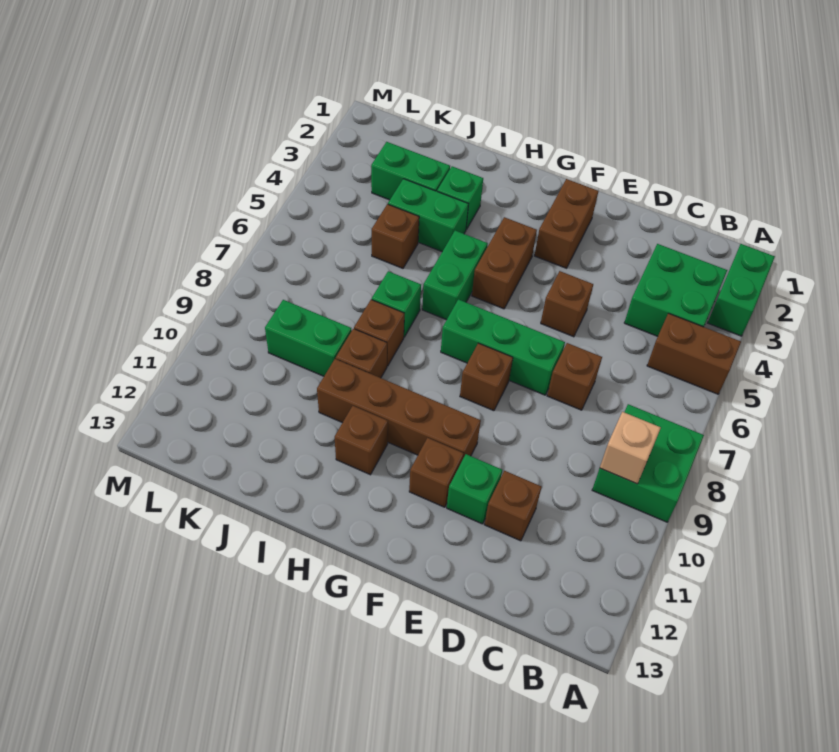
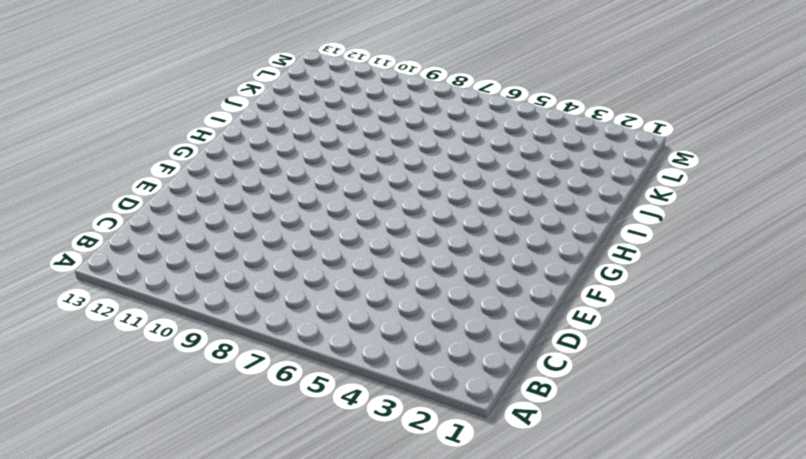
none -> green brick A2:A3 level 1
none -> brown brick A5:B5 level 1
none -> green brick A8:B9 level 1

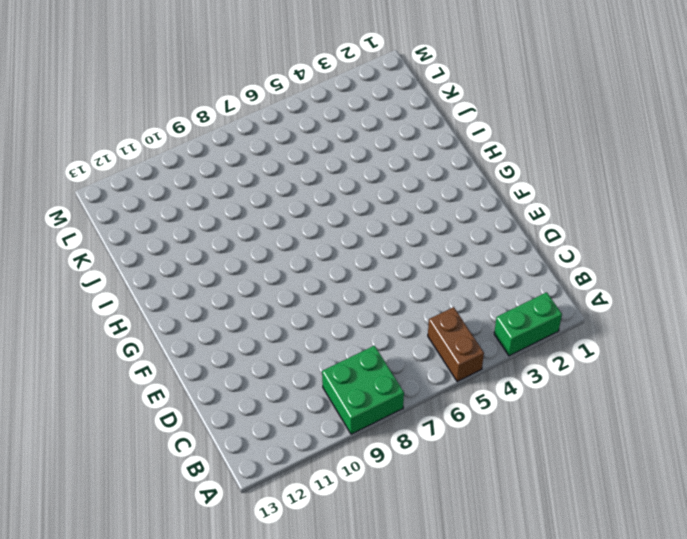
none -> green brick B3:C4 level 1
none -> brown brick D7 level 1
none -> brown brick D11 level 1

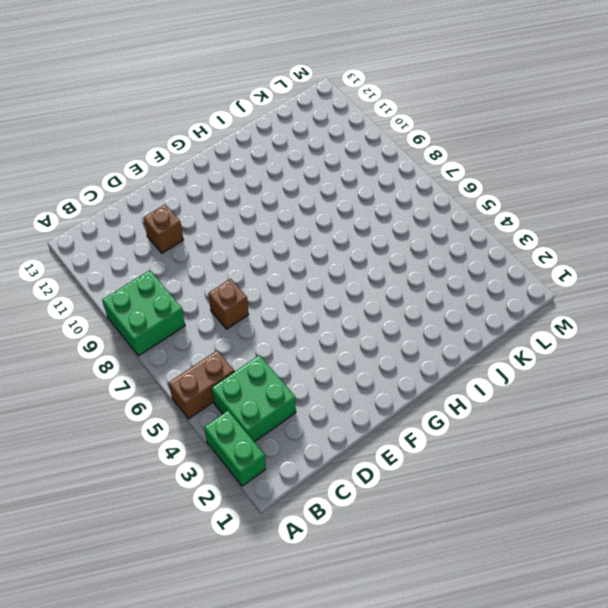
none -> brown brick E5 level 1
none -> green brick E7:G7 level 1
none -> green brick E11 level 1

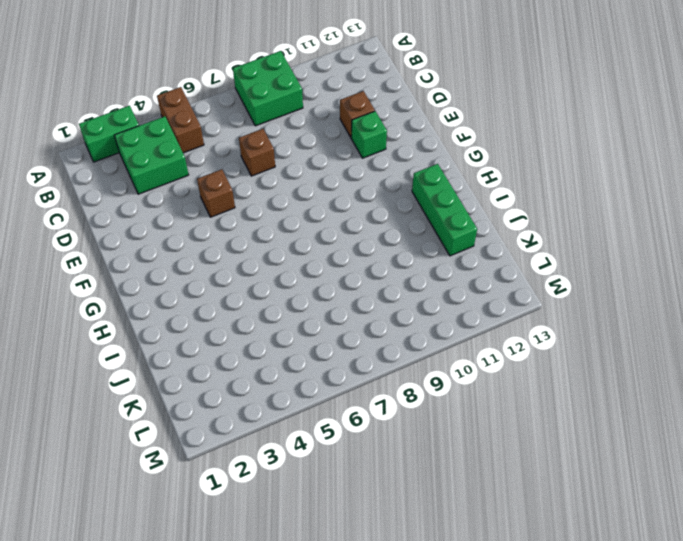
green brick H12:J12 level 1 -> green brick E7:G7 level 1
none -> brown brick F2:F3 level 1
none -> brown brick F8 level 1
none -> brown brick F10:I10 level 1

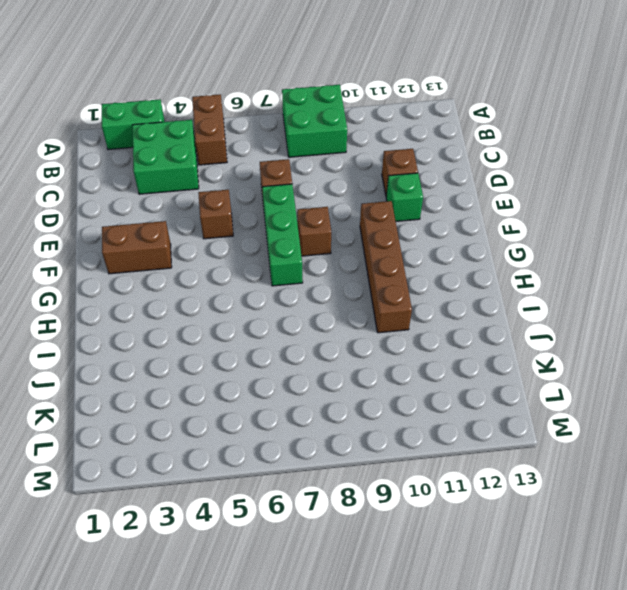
none -> brown brick F11 level 1
none -> brown brick G4:G5 level 1
none -> green brick H5:H6 level 1

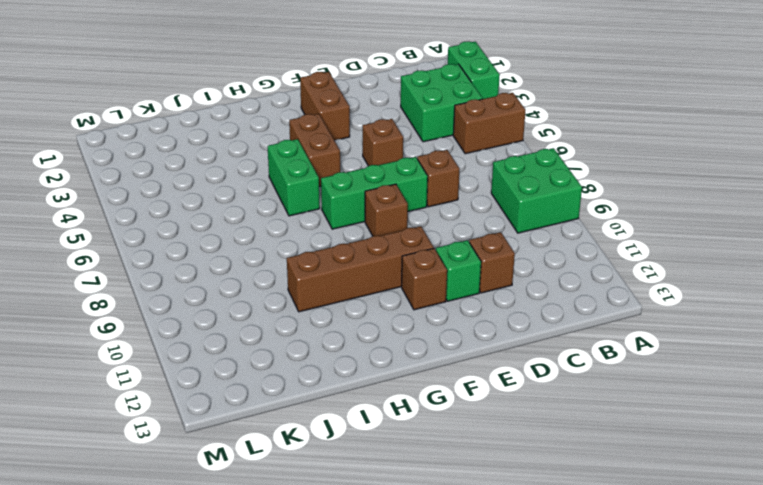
none -> brown brick H11 level 1
none -> green brick I3 level 1
none -> green brick I4:J4 level 1

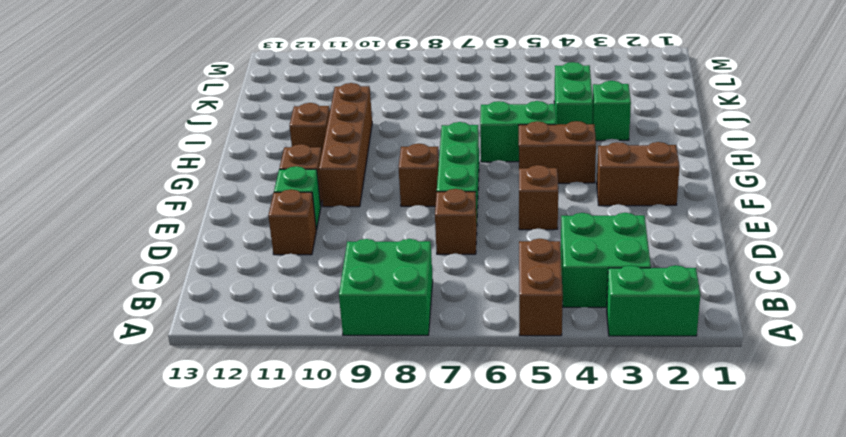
none -> green brick I7 level 1
none -> brown brick I8 level 1
none -> brown brick I9 level 1

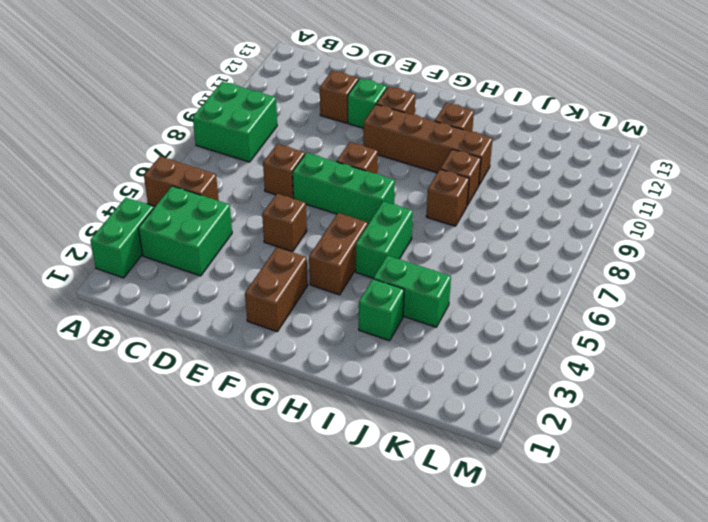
none -> green brick I7 level 1
none -> green brick J3:K3 level 1
none -> brown brick J5 level 1

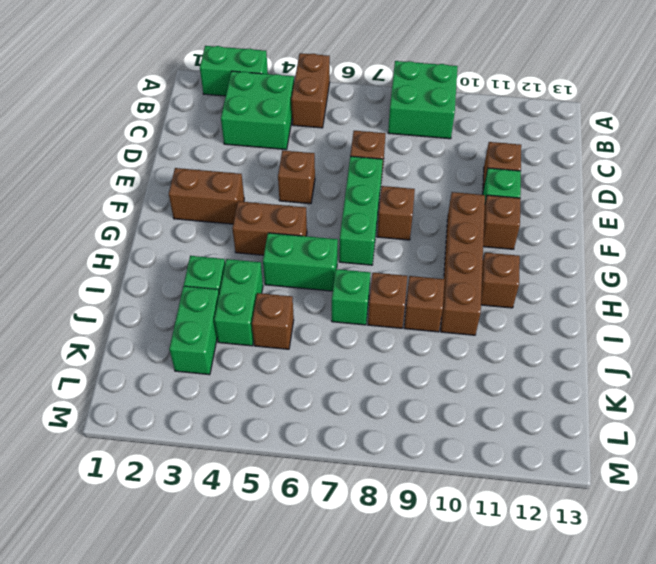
none -> green brick J9:K9 level 1
none -> tan brick B9 level 2

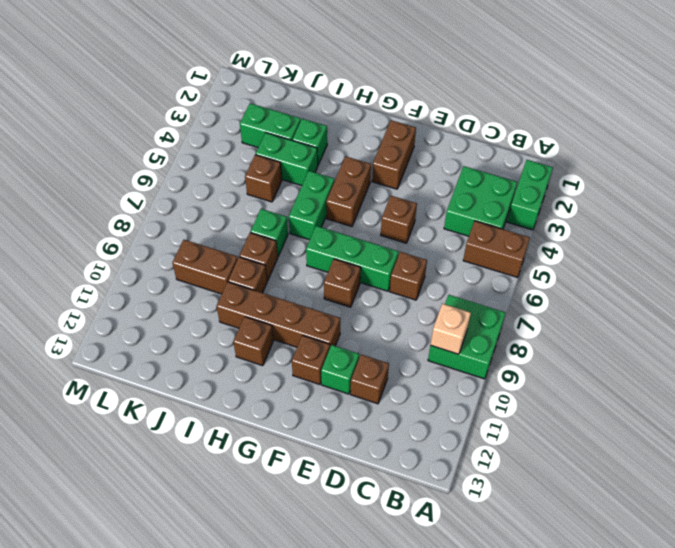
brown brick J9:K9 level 1 -> green brick J9:K9 level 1

